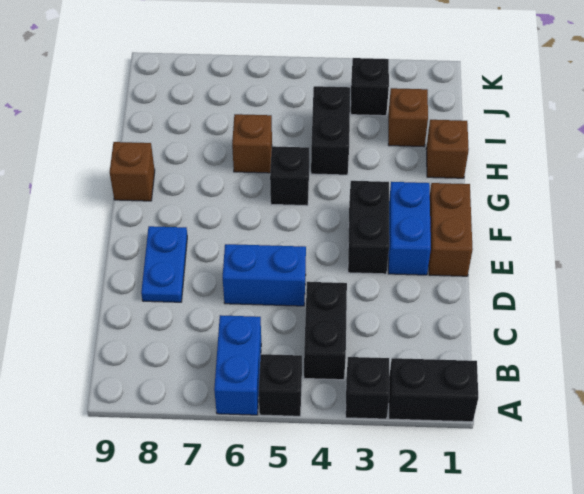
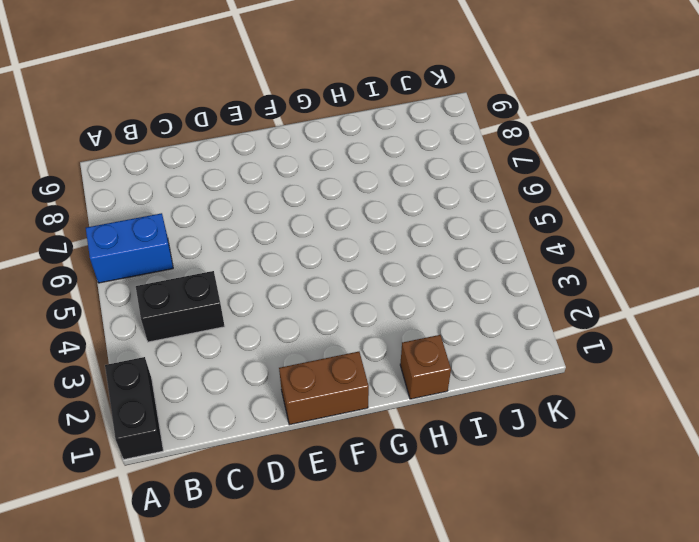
none -> black brick A3 level 1
none -> black brick A5 level 1
none -> blue brick D5:D6 level 1

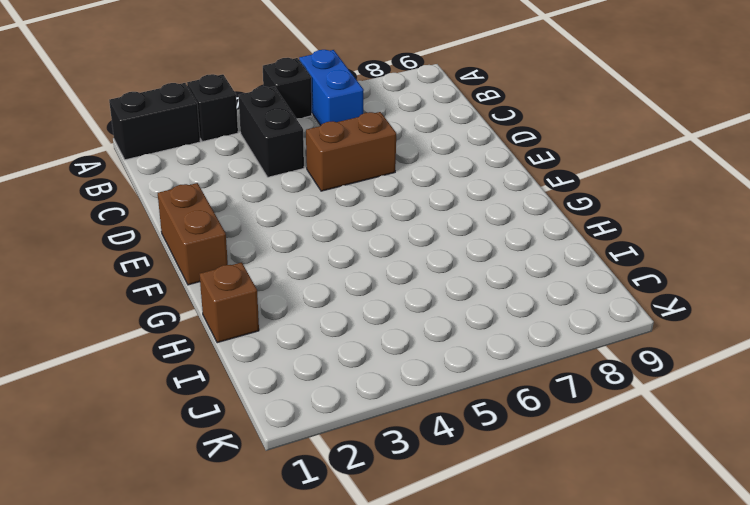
brown brick D5:D6 level 1 -> blue brick D5:D6 level 1
none -> blue plate D8:E8 level 1
none -> blue brick E2:F2 level 1
none -> black brick E3:F3 level 1

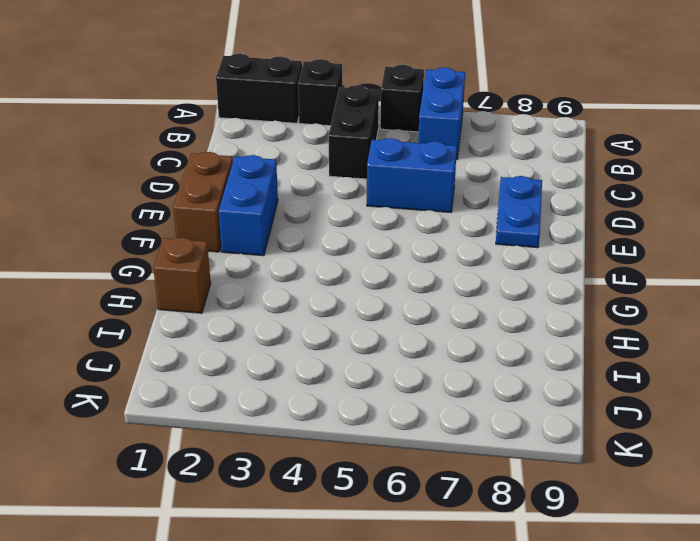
none -> black brick E3:F3 level 1
none -> black brick G5 level 1
none -> brown brick G9 level 1

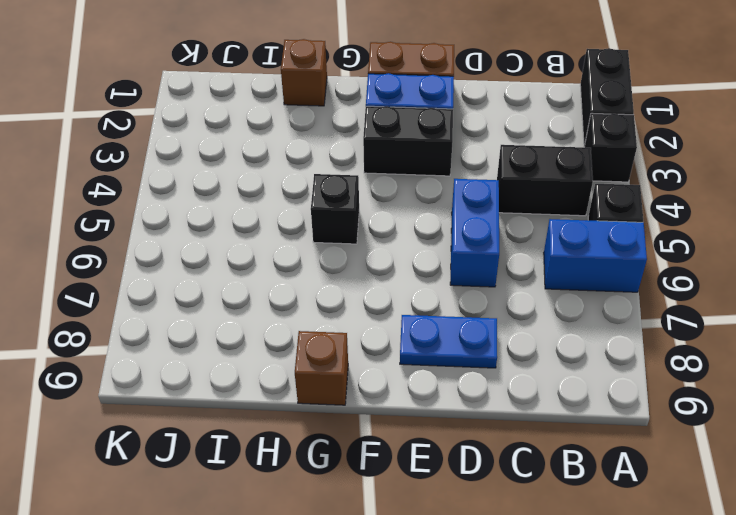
none -> black brick H4:I4 level 1
none -> brown brick H6 level 1
none -> brown brick I2 level 1

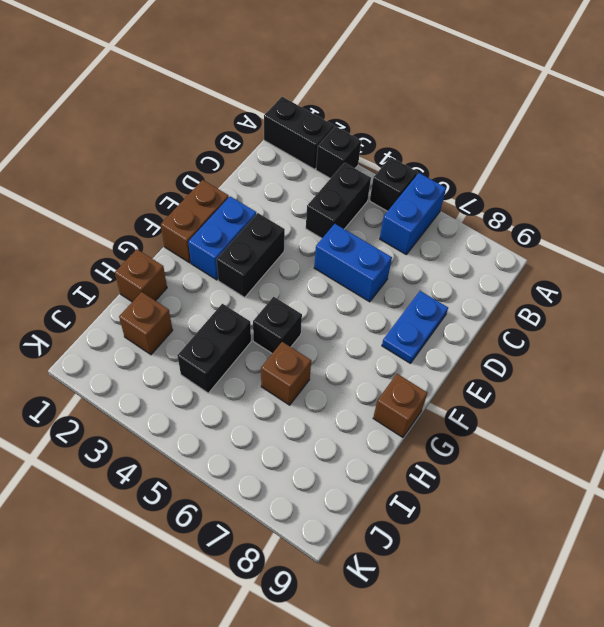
none -> black brick J3 level 1

